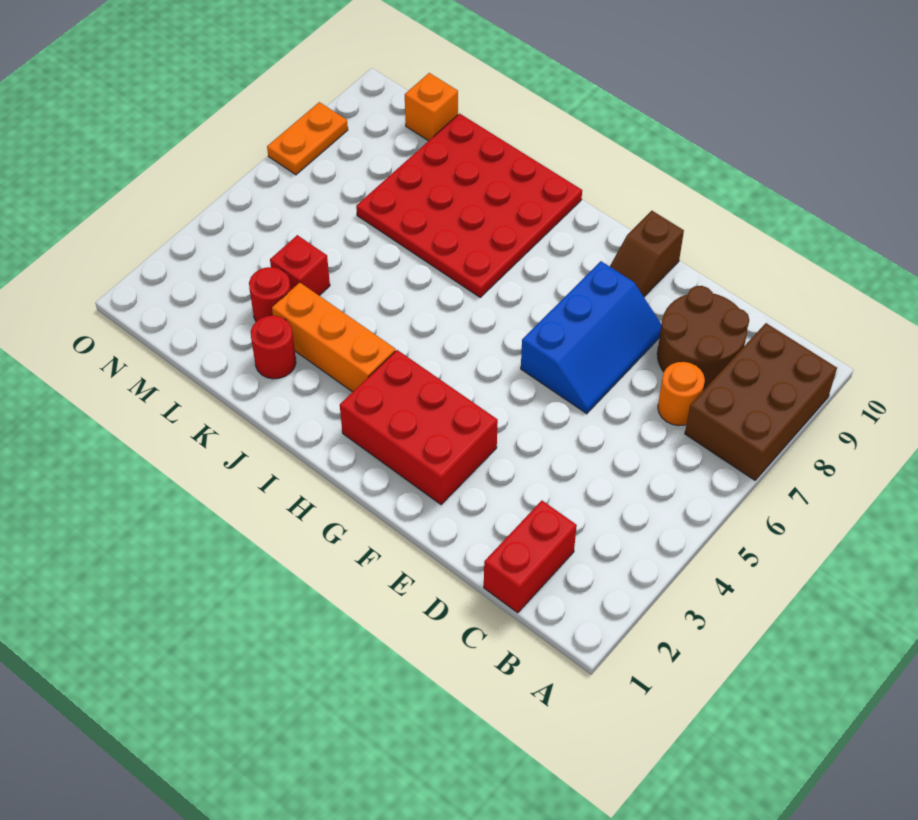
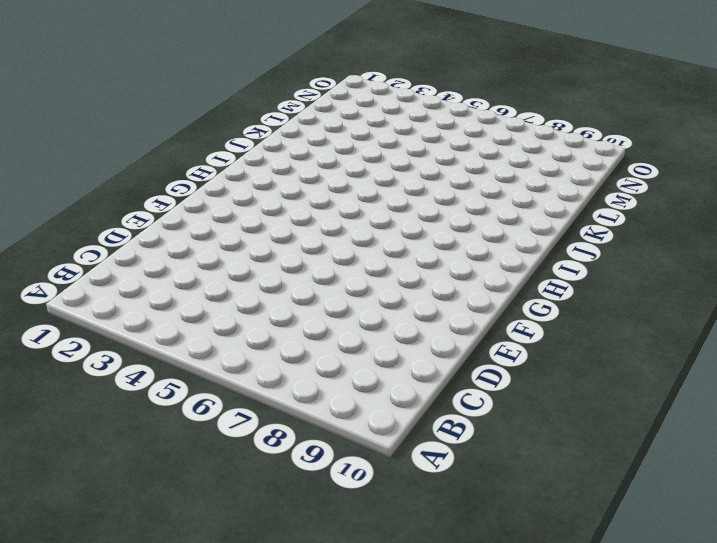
none -> brown brick A7:B9 level 1
none -> red brick C1:C2 level 1
none -> orange round brick C7 level 1

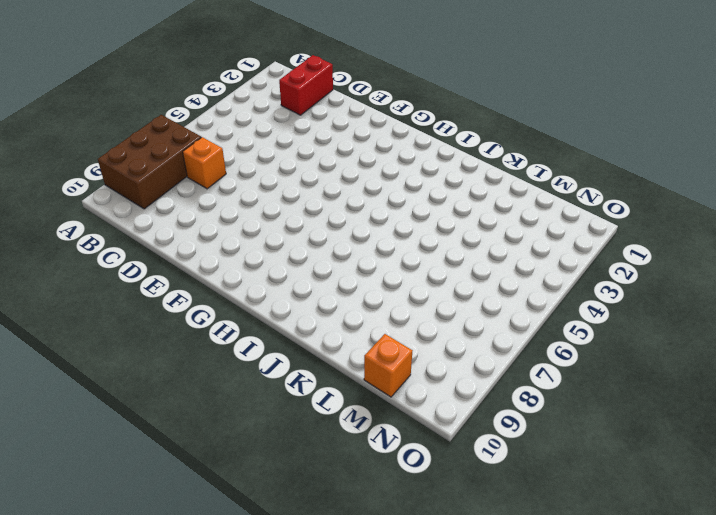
orange brick C7 level 1 -> orange round brick C7 level 1
none -> brown round brick C8:D9 level 1
none -> blue slope E6:F8 level 1 top F
none -> red brick F2:H3 level 1

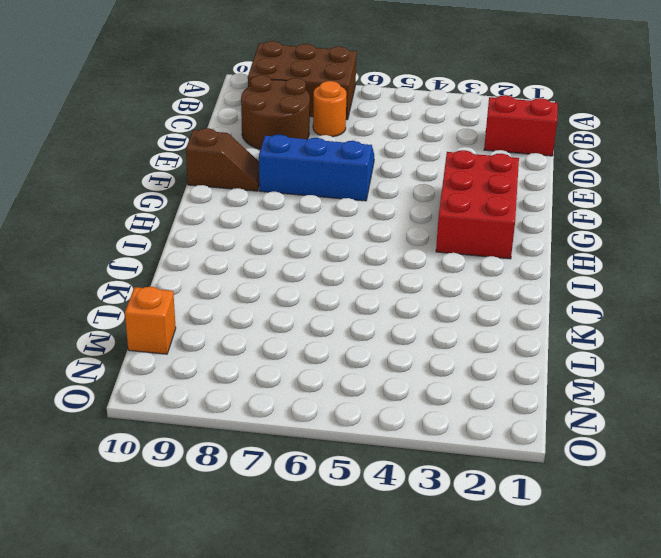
none -> orange brick I3:K3 level 1
none -> red plate I7:L10 level 1
none -> red round brick K2 level 1

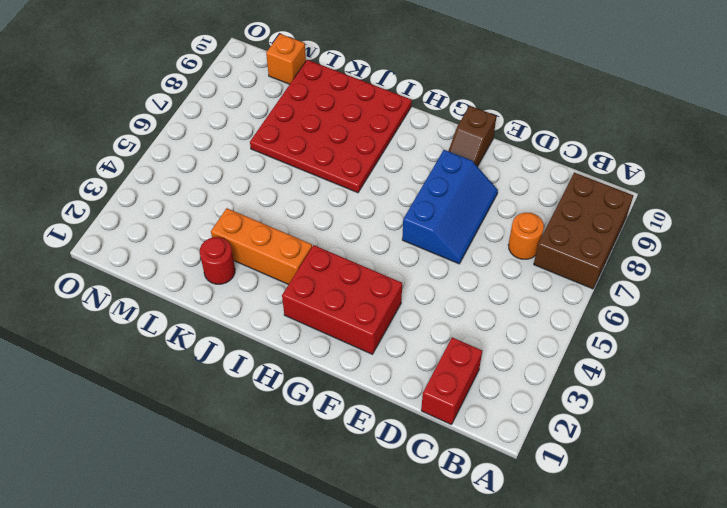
none -> brown round brick C8:D9 level 1
none -> red round brick L3 level 1
none -> red brick L4 level 1

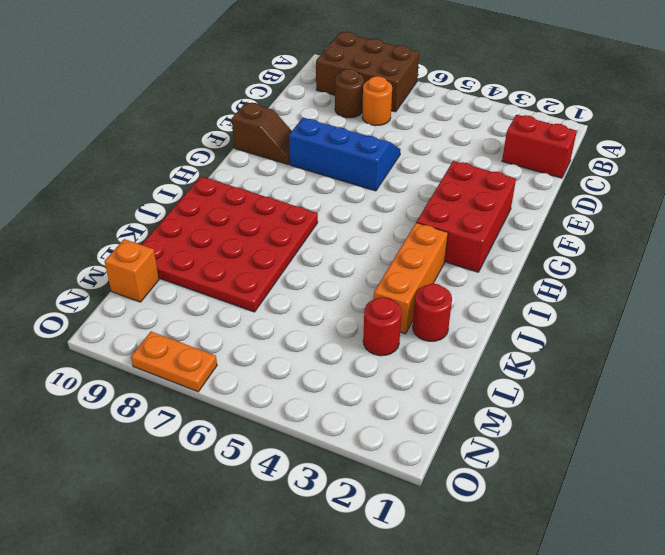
brown round brick C8 level 1 -> brown round brick C8:D9 level 1
none -> red brick L4 level 1

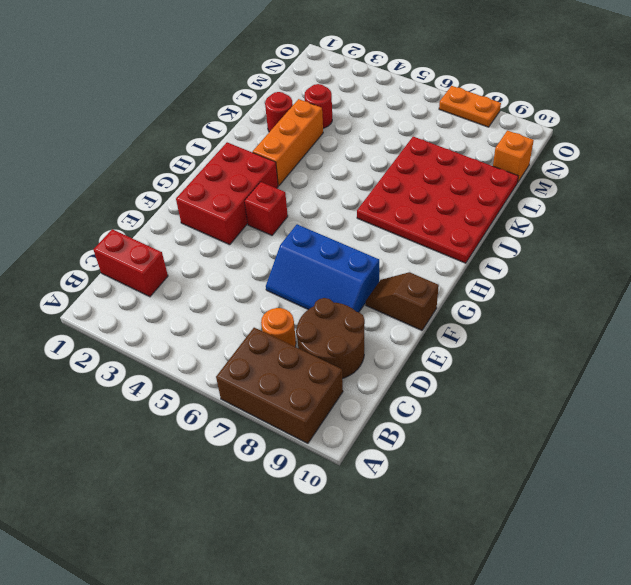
red brick G4 level 1 -> red brick L4 level 1

